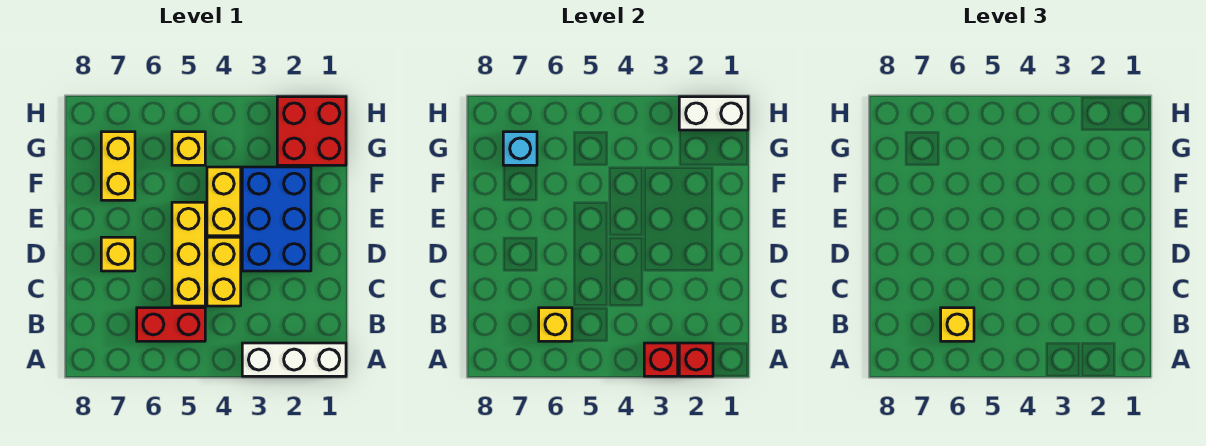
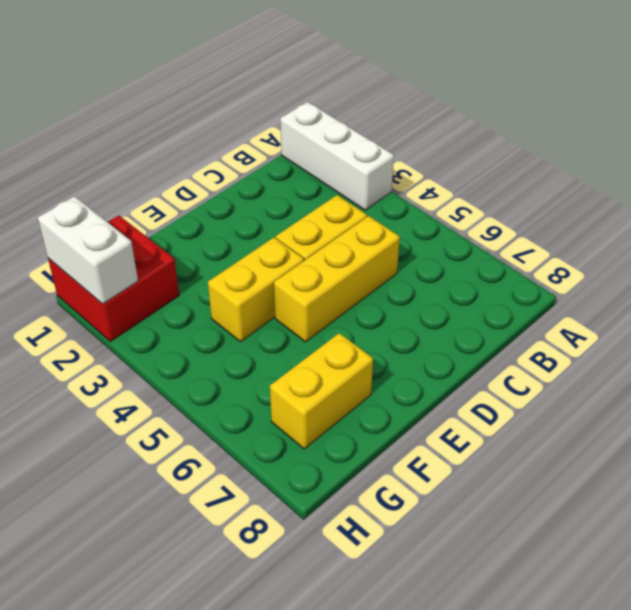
none -> red brick B5:B6 level 1
none -> blue brick D2:F3 level 1
none -> yellow brick D7 level 1

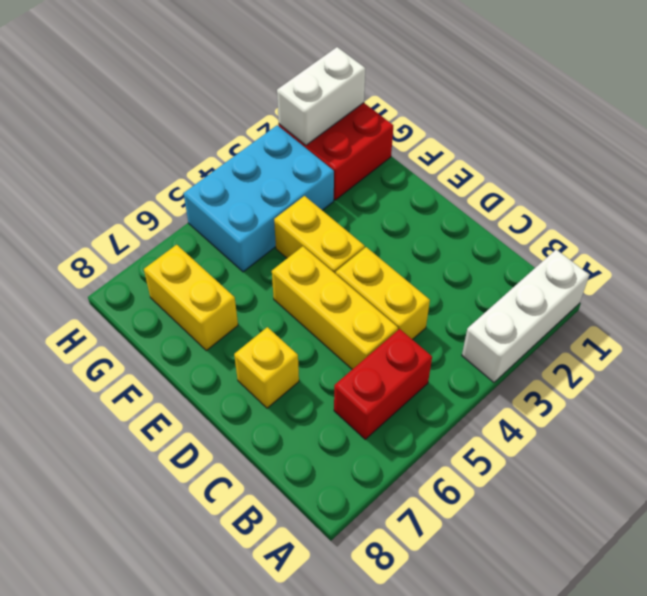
cyan brick G3:H5 level 1 -> yellow brick G5 level 1
none -> blue brick D2:F3 level 1
none -> red brick A2 level 2
none -> red brick A3 level 2

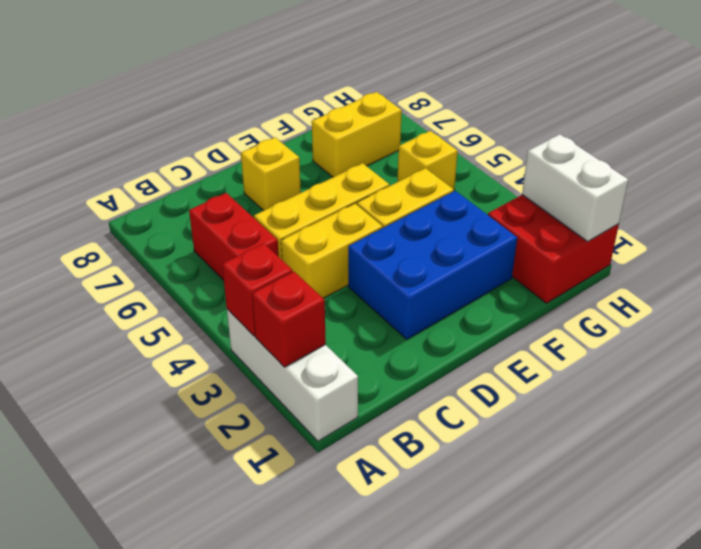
none -> yellow brick B6 level 2
none -> cyan brick G7 level 2
none -> yellow brick B6 level 3

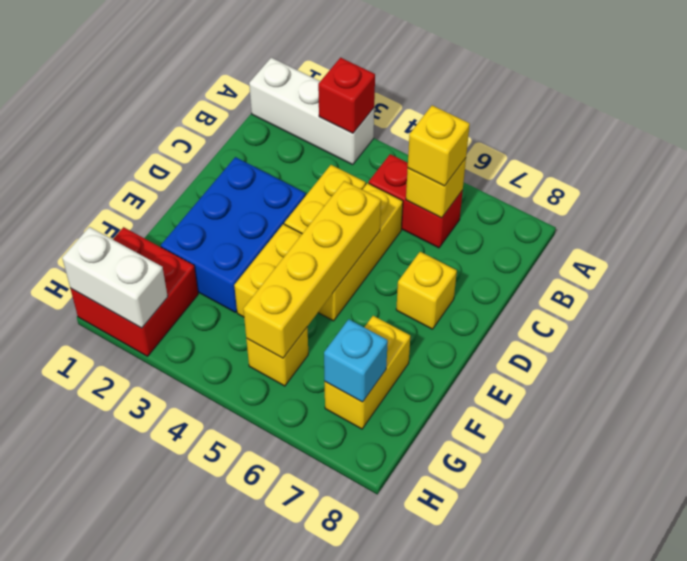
yellow brick D5:G5 level 2 -> none
none -> red brick A2 level 2

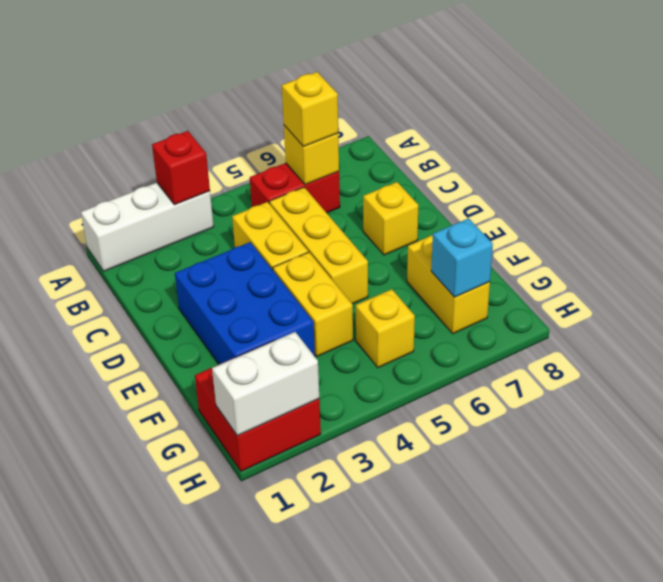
none -> red brick A2 level 2

